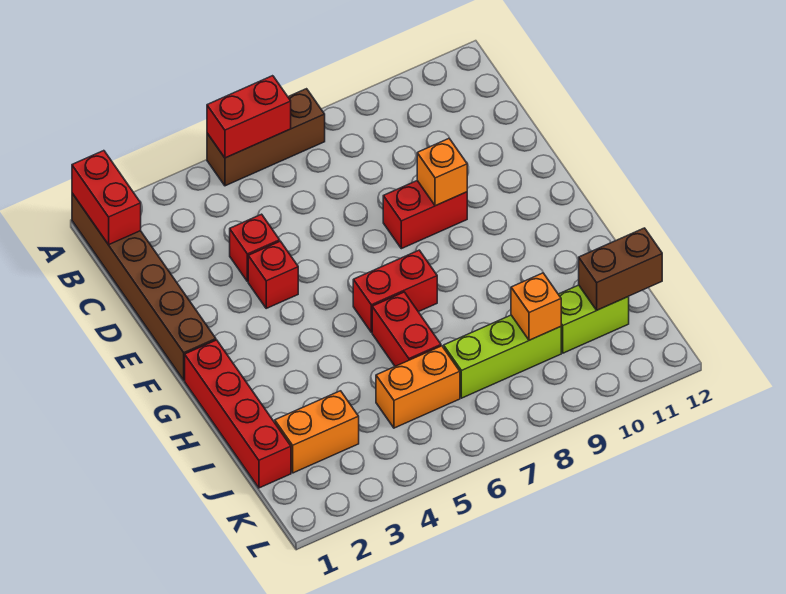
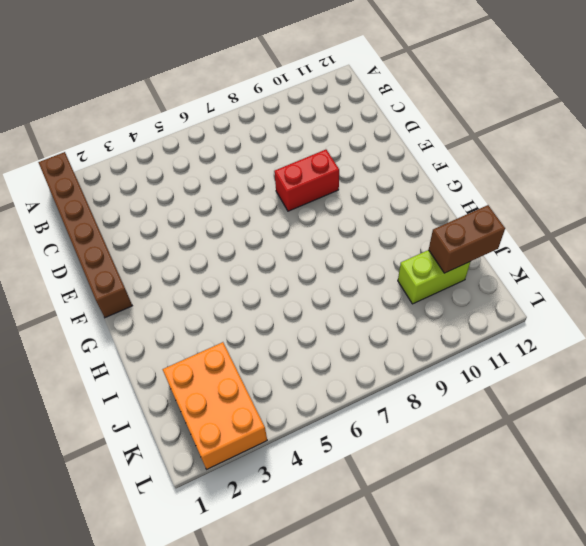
orange brick J2:L3 level 1 -> orange brick J2:J3 level 1
none -> brown brick A5:A7 level 1
none -> red brick D4 level 1
none -> red brick E4 level 1

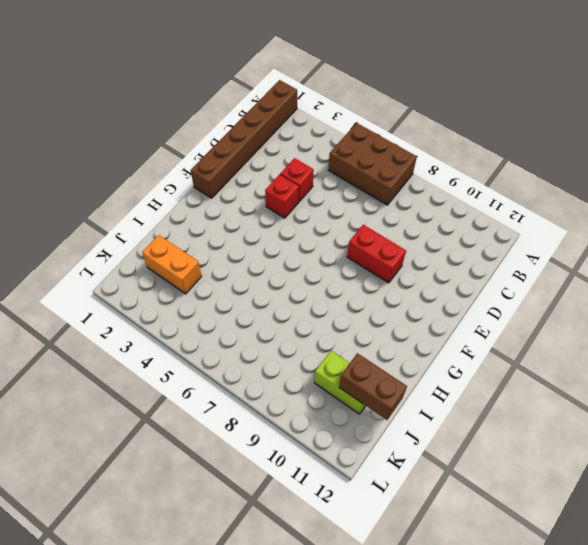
brown brick A5:B7 level 1 -> brown brick A5:A7 level 1
none -> red brick G1:J1 level 1
none -> red brick G6:G7 level 1
none -> red brick H6:I6 level 1

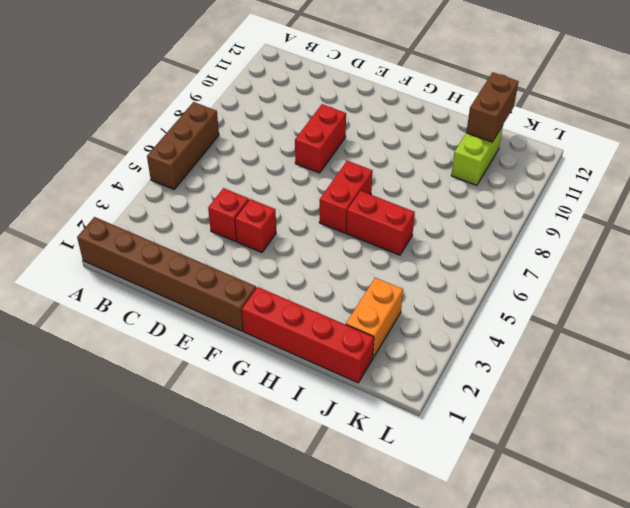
none -> orange brick J5:J6 level 1
none -> lime brick J7:J9 level 1
none -> red brick A1:B1 level 2

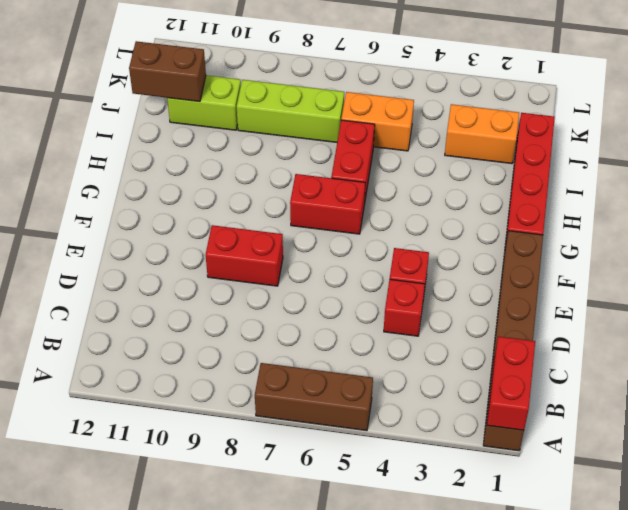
none -> red brick A5:A6 level 2
none -> orange brick E9 level 2
none -> orange brick J9 level 2

